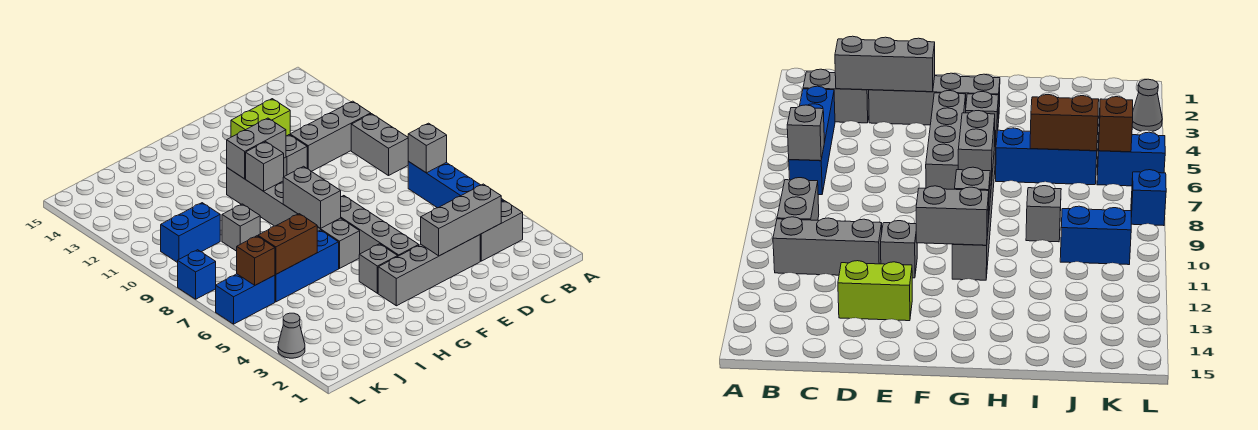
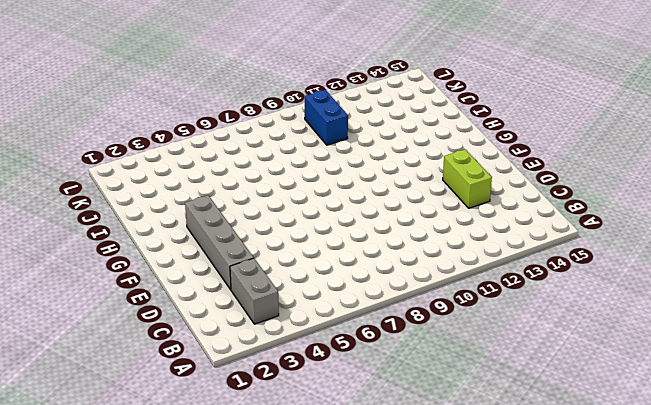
none -> blue brick B4:B7 level 1
none -> grey brick B9:B10 level 1
none -> grey brick B11:D11 level 1

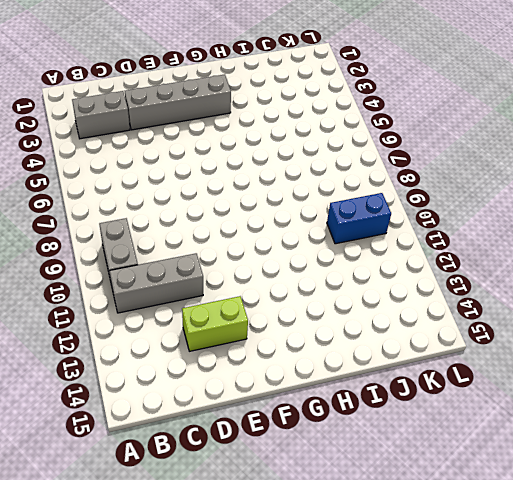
none -> blue brick B4:B7 level 1
none -> grey brick E11 level 1
none -> grey brick F4:F7 level 1

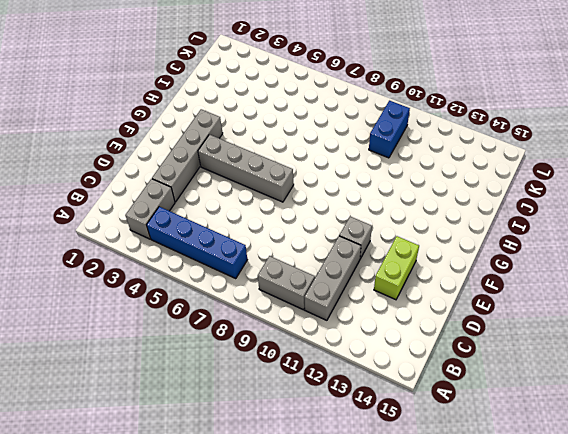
none -> grey brick G4 level 1
none -> grey brick G6:G11 level 1
none -> blue brick H6:J6 level 1

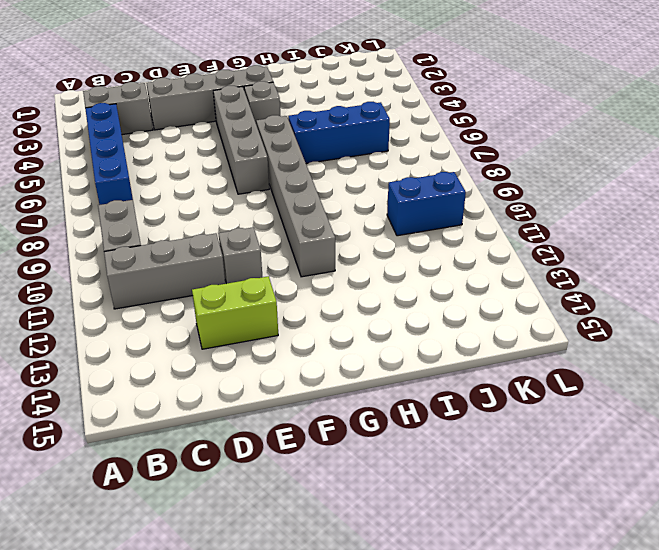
none -> grey brick I9 level 1
none -> blue brick K6:L6 level 1
none -> grey cone L3 level 1

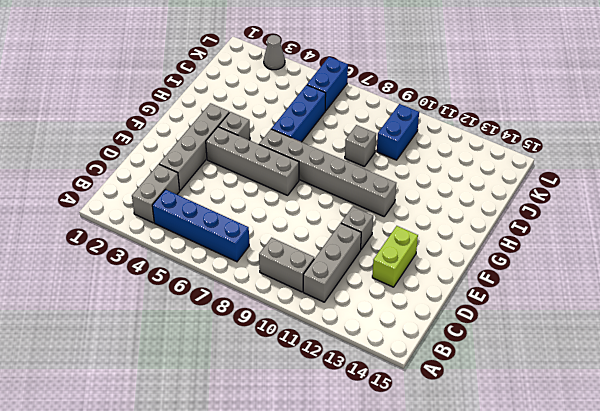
none -> blue brick L8 level 1
none -> grey brick B7 level 2
none -> grey brick C3:E3 level 2

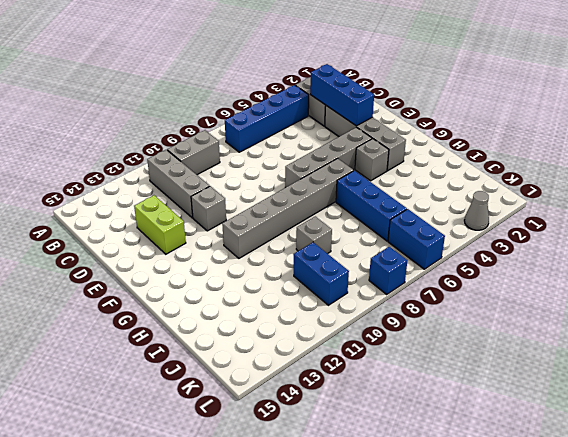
blue brick C3:E3 level 2 -> grey brick C3:E3 level 2
none -> grey brick B7 level 2
none -> grey brick F11:G11 level 2
none -> grey brick G7:G8 level 2

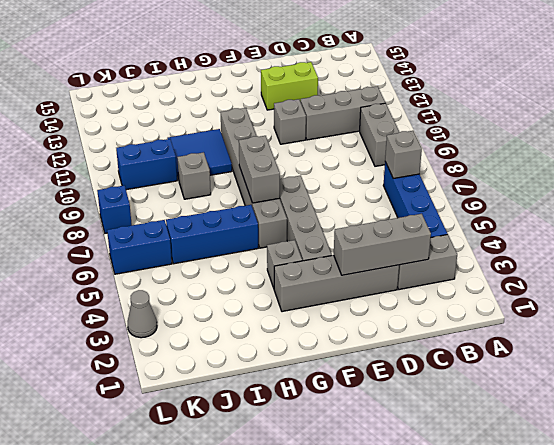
blue tile H10:I11 level 1 -> none
none -> grey brick F11:G11 level 2
none -> grey brick G10 level 2
none -> brown brick I6:J6 level 2

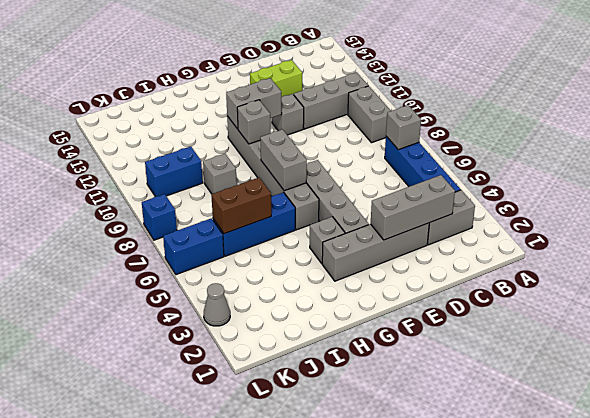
none -> brown brick K6 level 2

